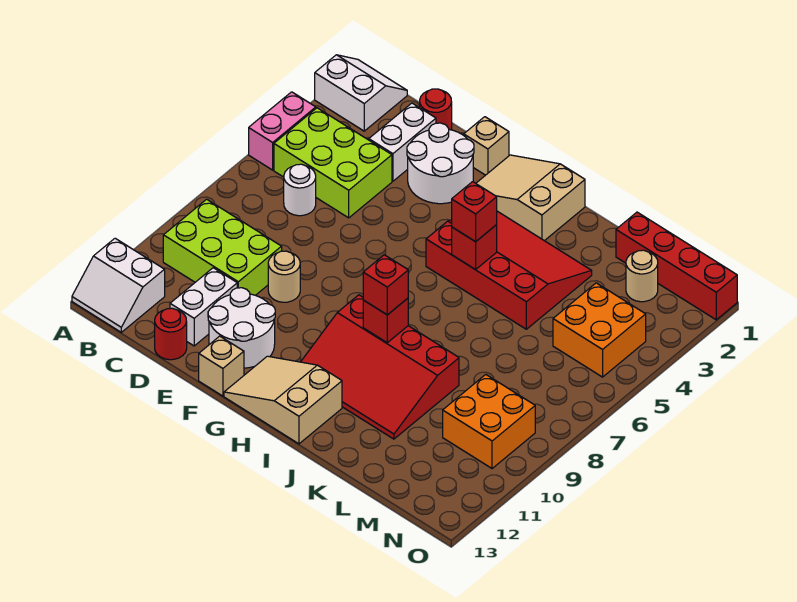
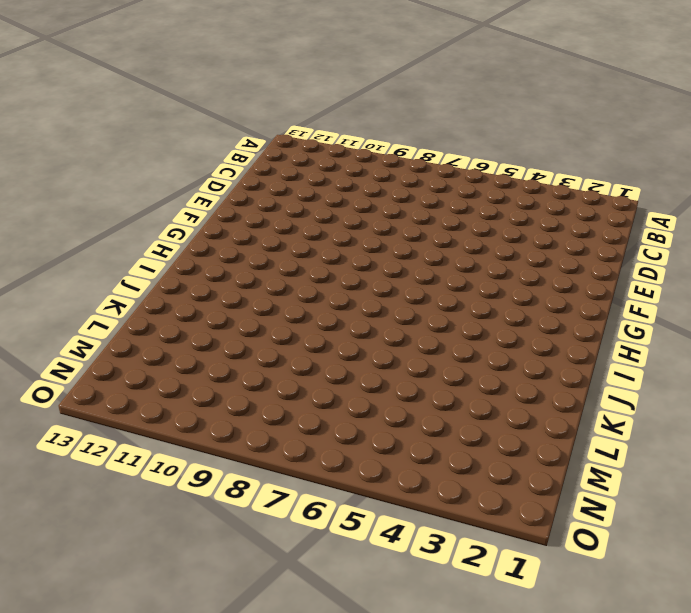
none -> white slope A1:B2 level 1 top 2
none -> pink brick A4:A5 level 1
none -> white slope A12:B13 level 1 top 12

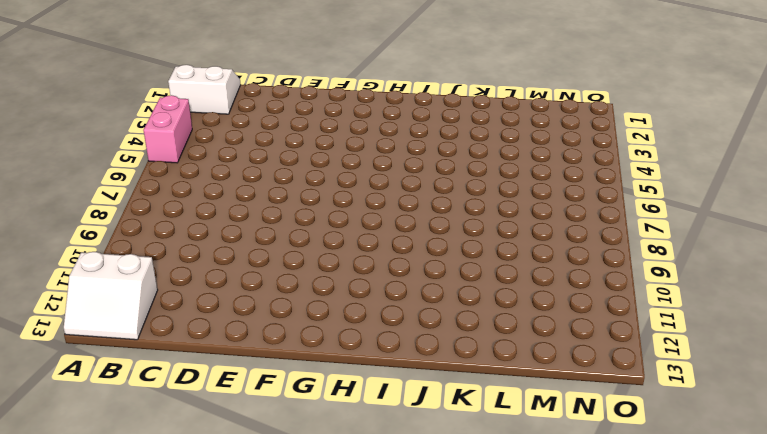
none -> lime brick B4:D5 level 1
none -> lime brick B9:D10 level 1
none -> white round brick C6 level 1

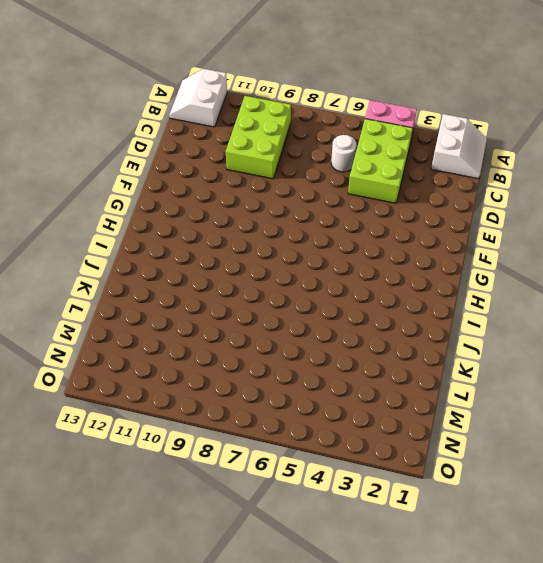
none -> red round brick D1 level 1
none -> white brick D2:D3 level 1
none -> white brick D11:D12 level 1

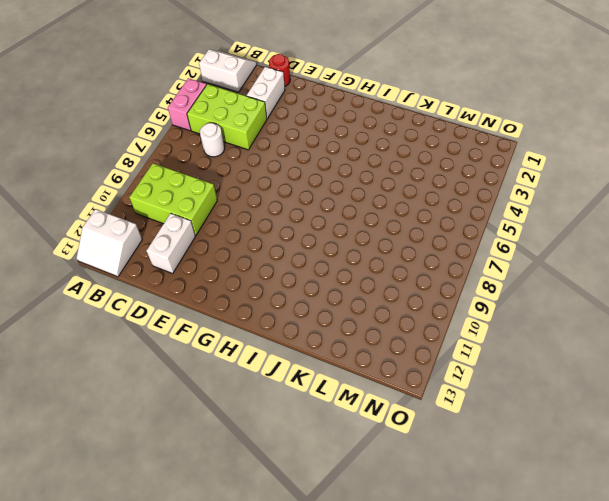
none -> red round brick D13 level 1
none -> white round brick E2:F3 level 1
none -> tan round brick E9 level 1

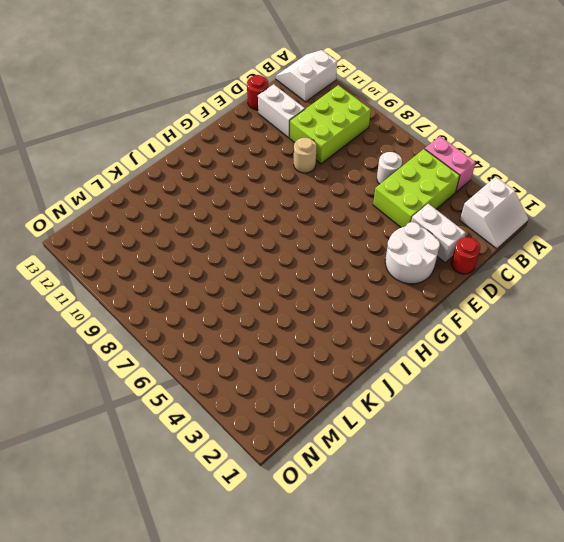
none -> white round brick E11:F12 level 1
none -> tan brick F1 level 1
none -> tan brick F13 level 1

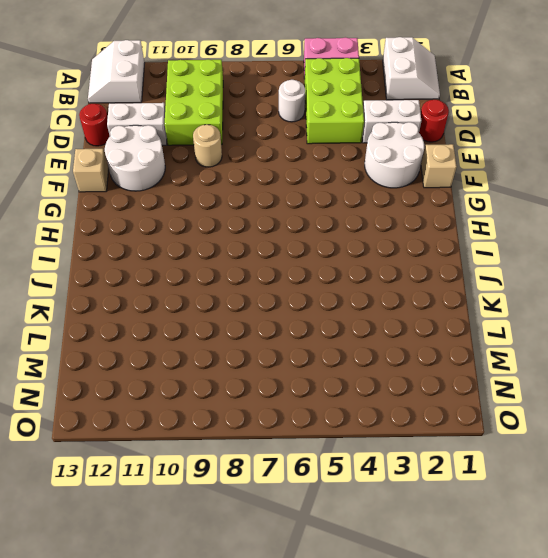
none -> tan slope G1:I2 level 1 top I
none -> tan slope G12:I13 level 1 top I
none -> red slope H3:K5 level 1 top 5

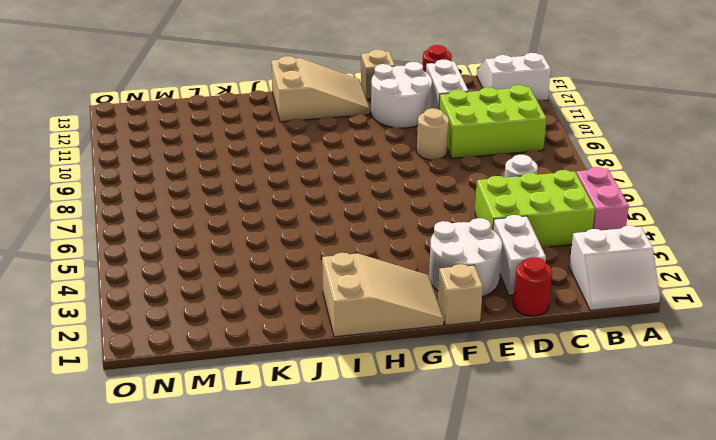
none -> red slope H3:K5 level 1 top 5
none -> red slope H9:K11 level 1 top 9
none -> red brick L1:O1 level 1

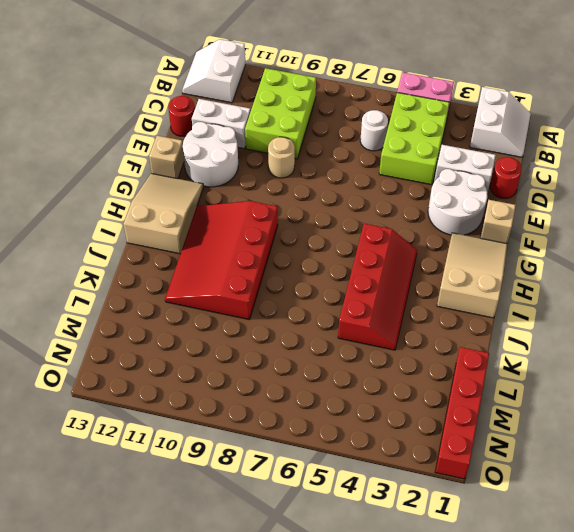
red slope H4:K5 level 1 top 5 -> red slope H3:K5 level 1 top 5
none -> tan round brick M2 level 1
none -> orange brick M4:N5 level 1
none -> orange brick M9:N10 level 1

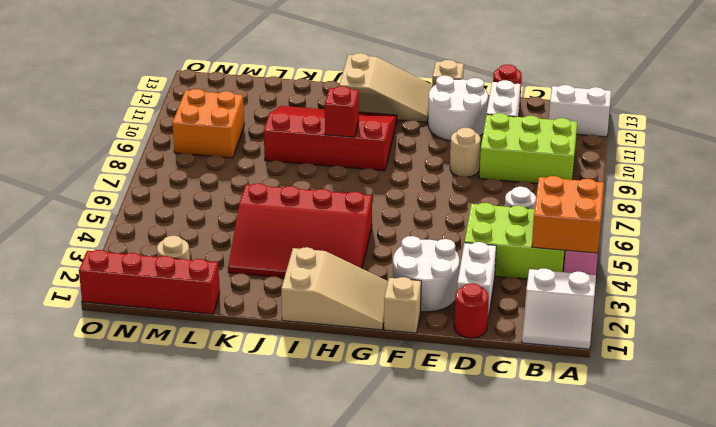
orange brick A4:B5 level 2 -> orange brick M4:N5 level 1
none -> red brick I5 level 2
none -> red brick I5 level 3
none -> red brick I9 level 3

